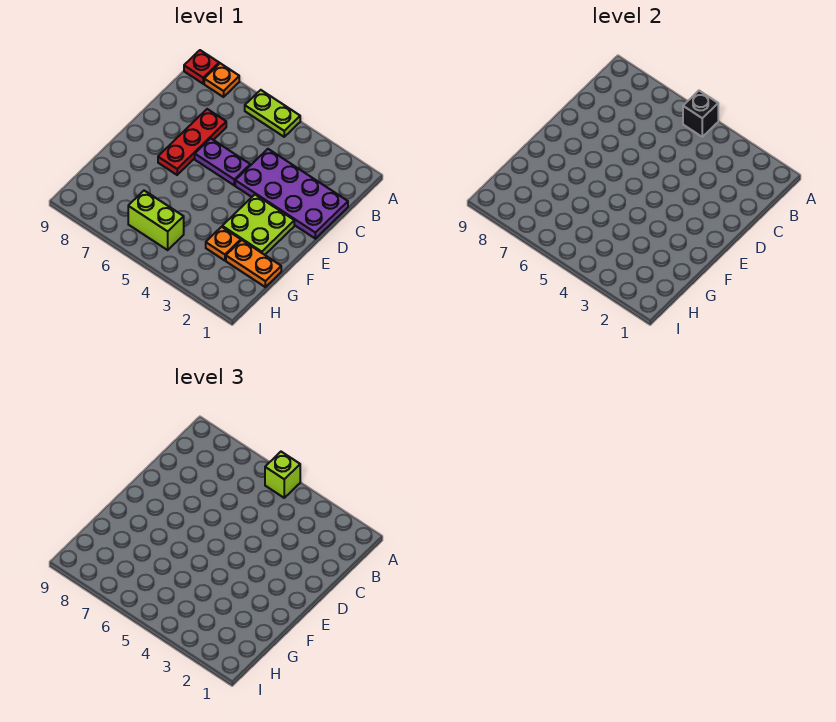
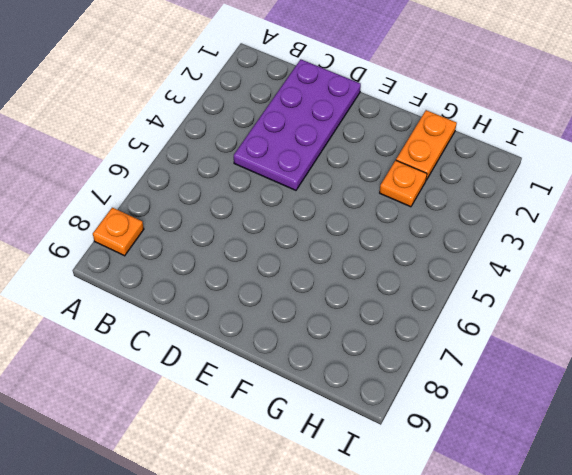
none -> lime plate A5:A6 level 1
none -> red plate A9 level 1
none -> red plate C7:E7 level 1

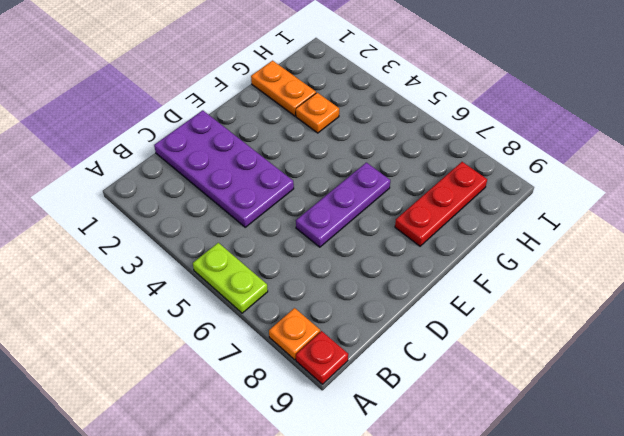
purple plate D6:F6 level 1 -> purple plate D5:D6 level 1
red plate F8:H8 level 1 -> red plate C7:E7 level 1
none -> lime plate E2:F3 level 1
none -> lime brick H5:H6 level 1
none -> black brick A5 level 2

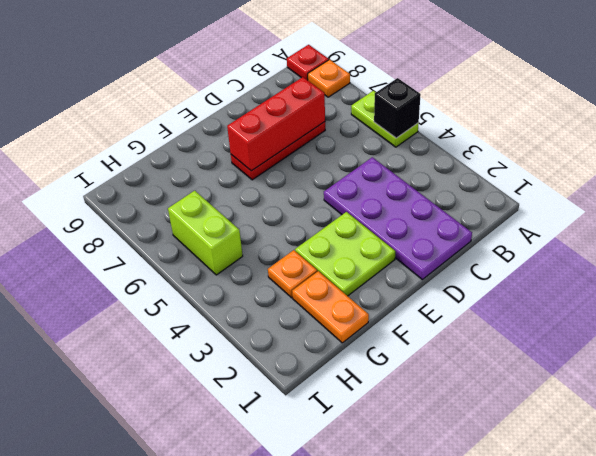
red brick C7:E7 level 2 -> none
none -> purple plate D5:D6 level 1
none -> lime brick A5 level 3

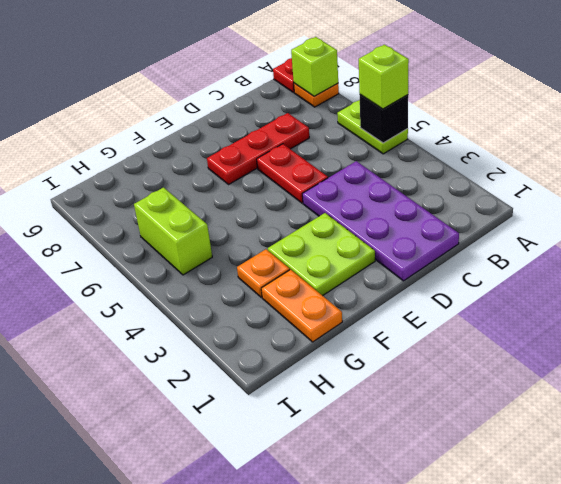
lime brick A8 level 2 -> none
red plate D5:D6 level 1 -> purple plate D5:D6 level 1

